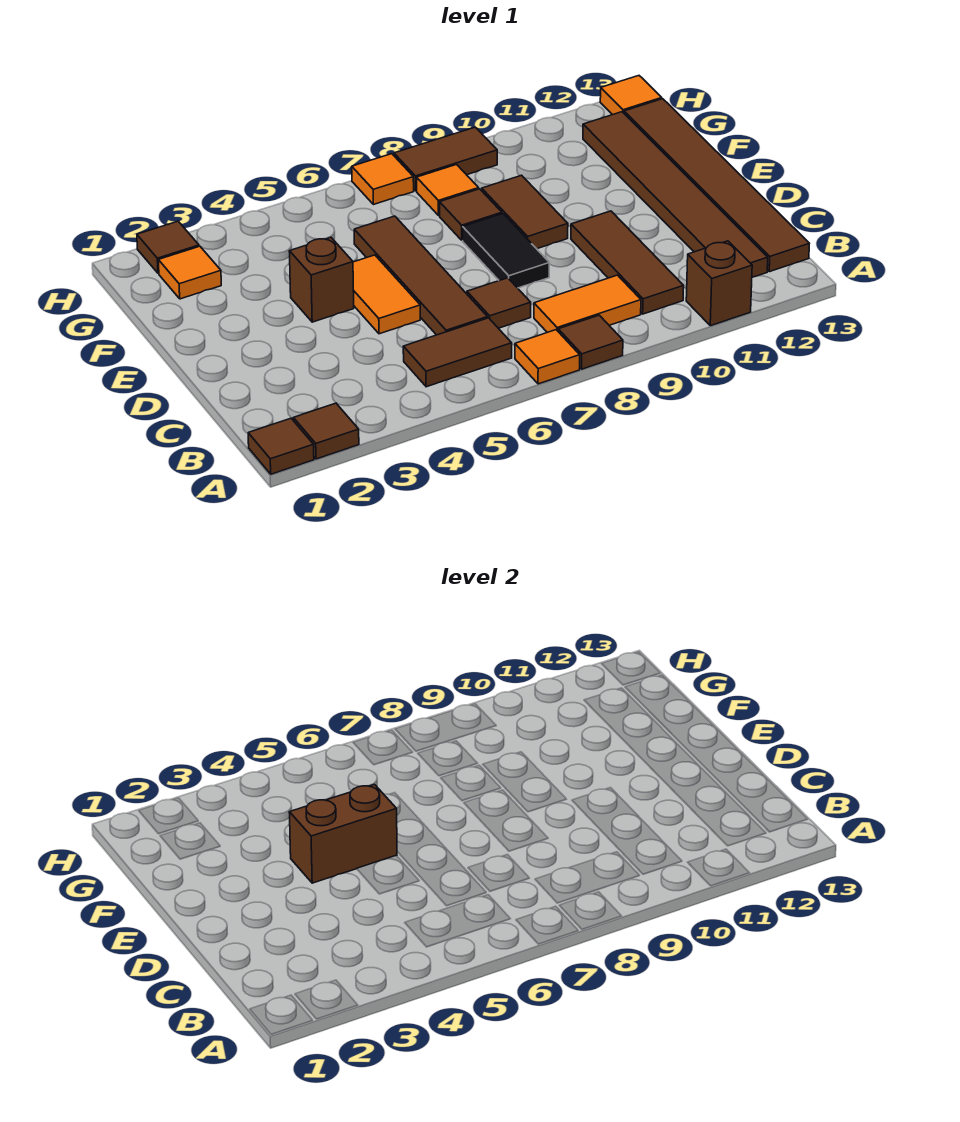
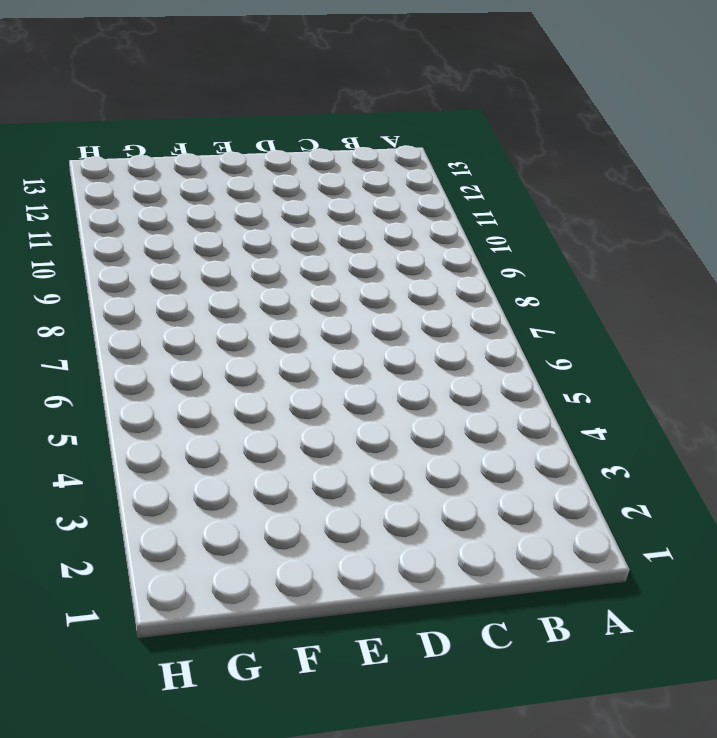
none -> brown tile A1 level 1
none -> brown tile A2 level 1
none -> orange tile A7 level 1

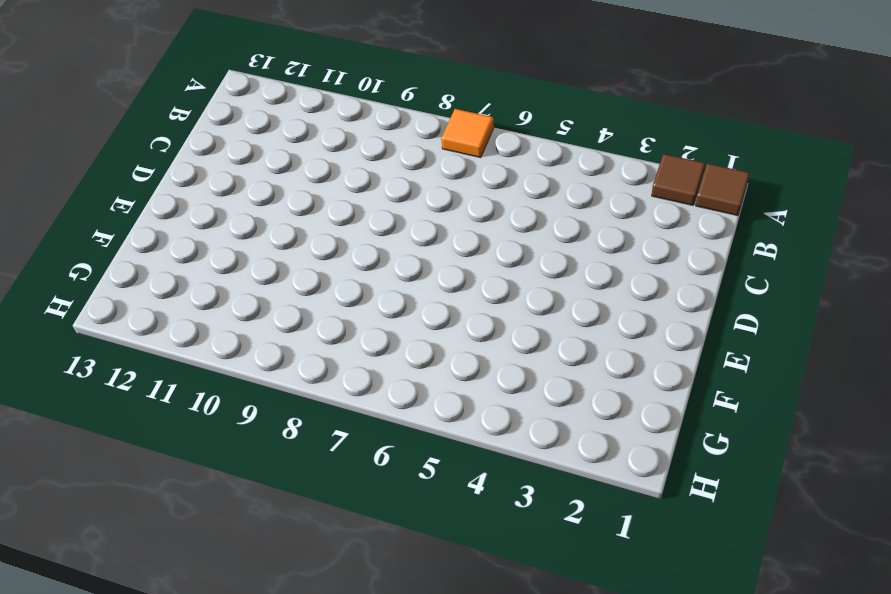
none -> brown tile A8 level 1
none -> brown brick A11 level 1
none -> brown tile B5:B6 level 1

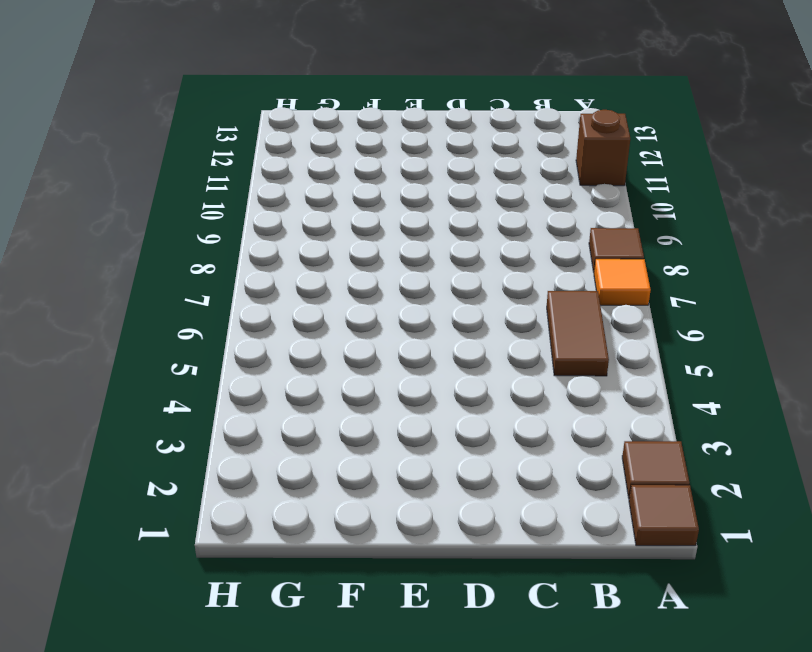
none -> orange tile B8:B9 level 1
none -> brown tile B10:D10 level 1
none -> brown tile B12:G12 level 1

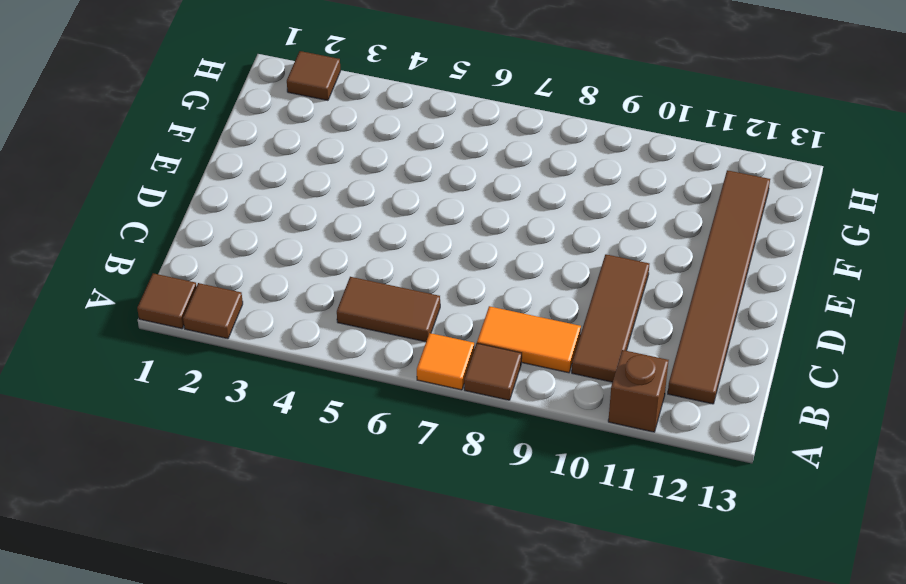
none -> brown tile B13:G13 level 1
none -> brown tile C6:F6 level 1
none -> brown tile C7 level 1

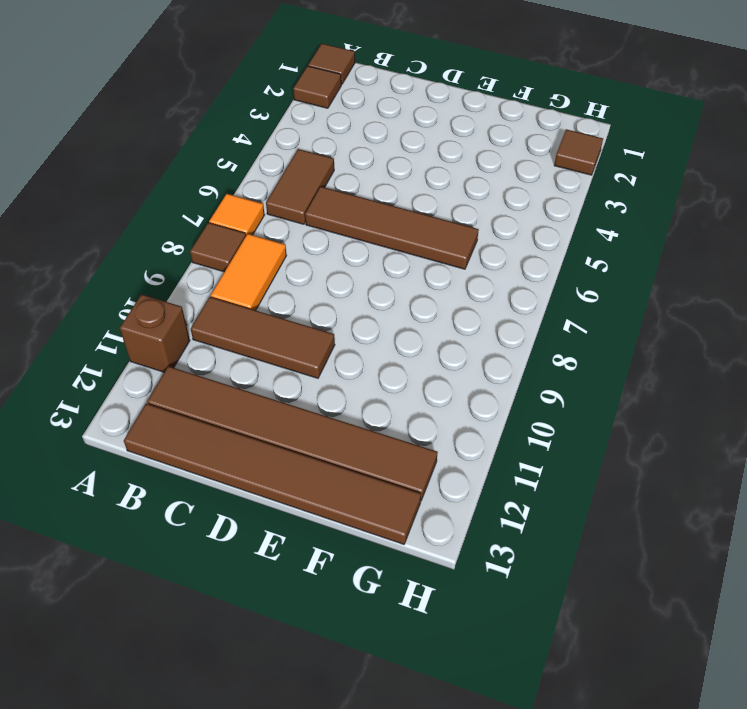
none -> brown tile C7 level 1
none -> orange tile D5:E5 level 1
none -> black tile D8:E8 level 1

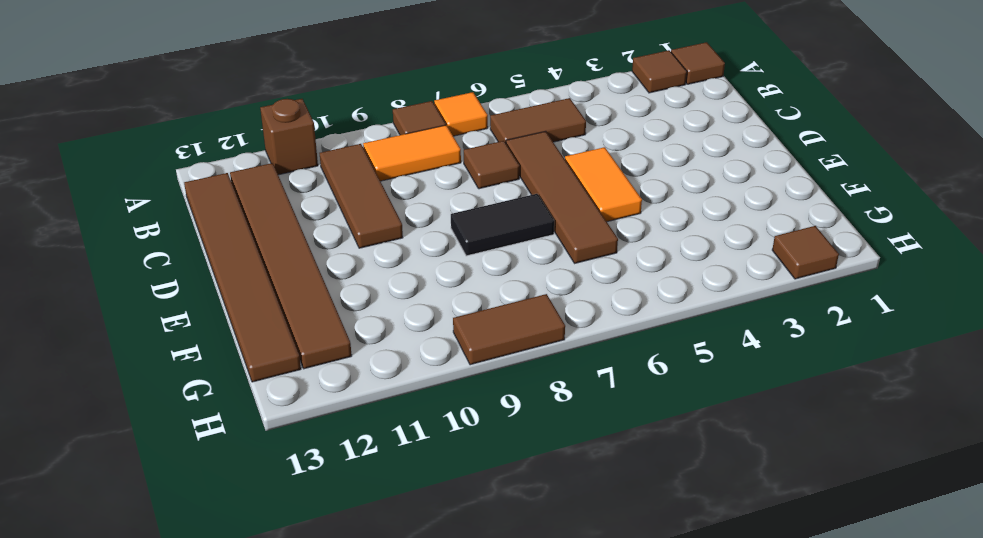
black tile E7:E8 level 1 -> black tile D8:E8 level 1
none -> brown brick E4 level 1
none -> brown tile E9:F9 level 1
none -> brown tile F8 level 1

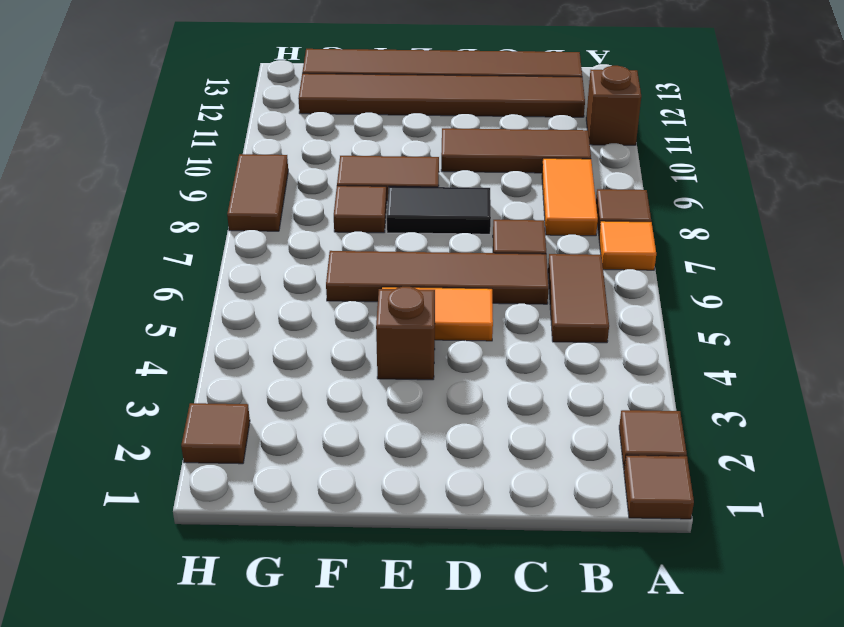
none -> orange tile G2 level 1
none -> orange tile G8 level 1
none -> orange tile H7 level 1

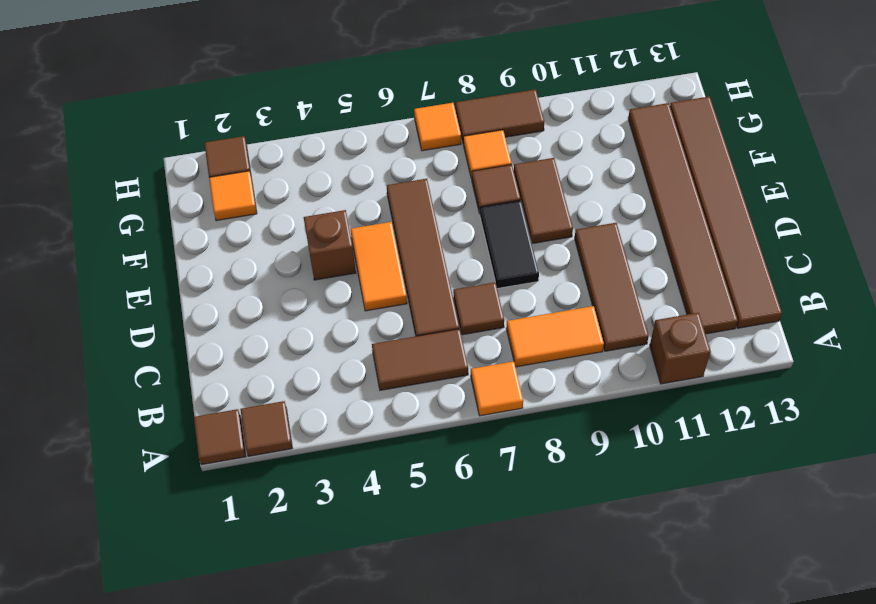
none -> brown tile A8 level 1
none -> orange tile H13 level 1
none -> brown brick E4:E5 level 2

